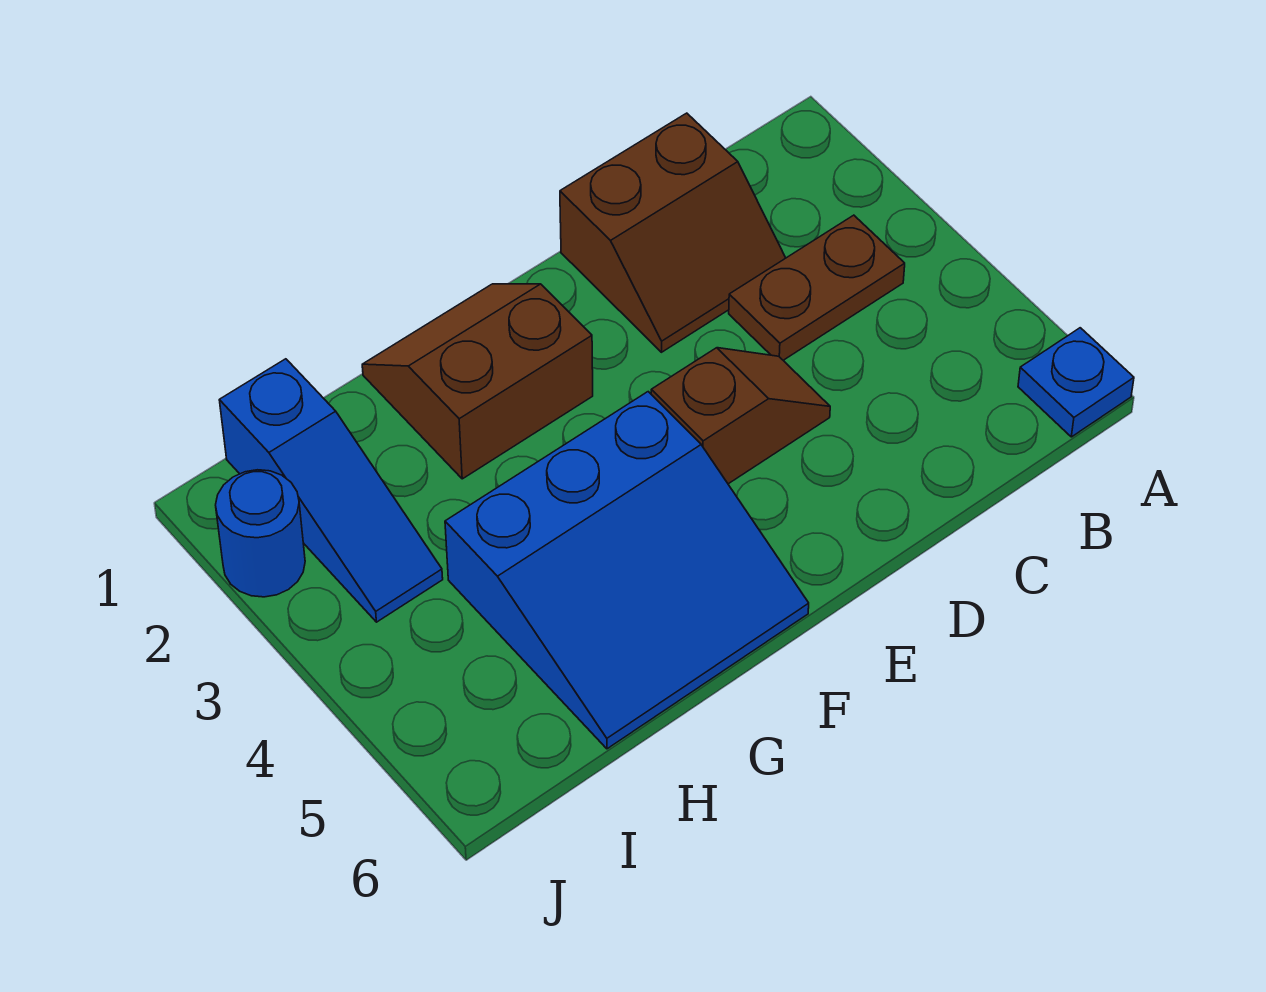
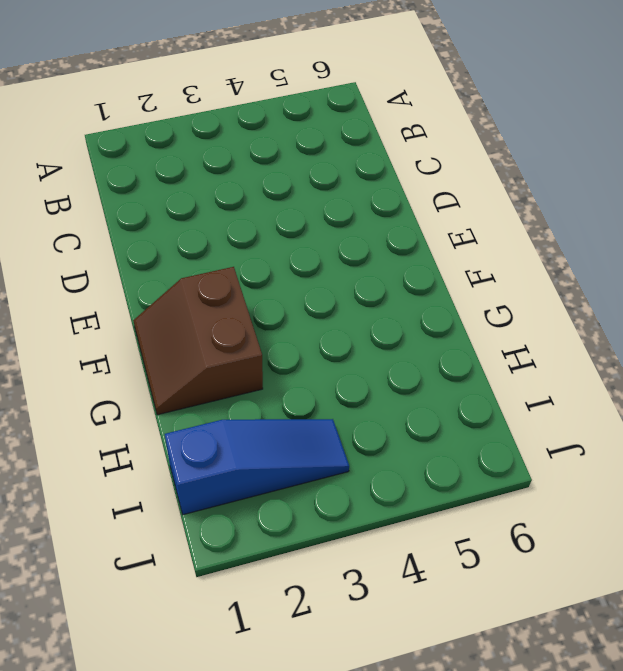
none -> blue plate A6 level 1
none -> brown plate B3:C3 level 1

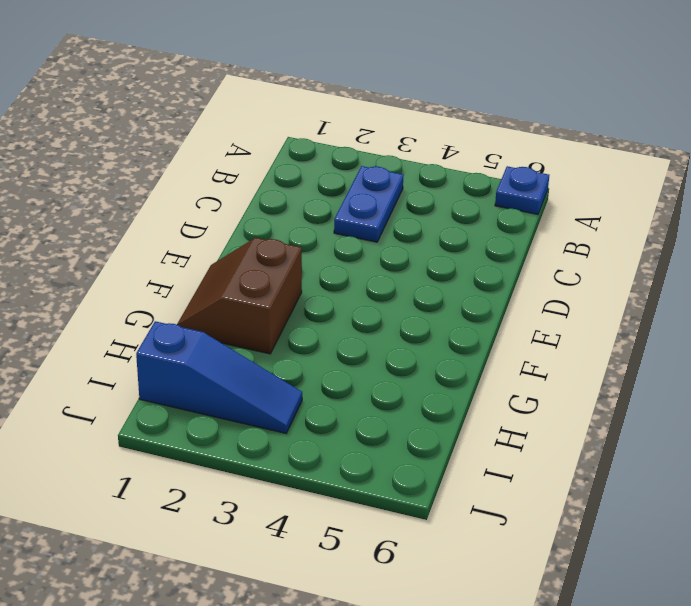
blue plate B3:C3 level 1 -> brown plate B3:C3 level 1
none -> brown slope C1:D2 level 1 top 1
none -> brown slope D4:E4 level 1 top E

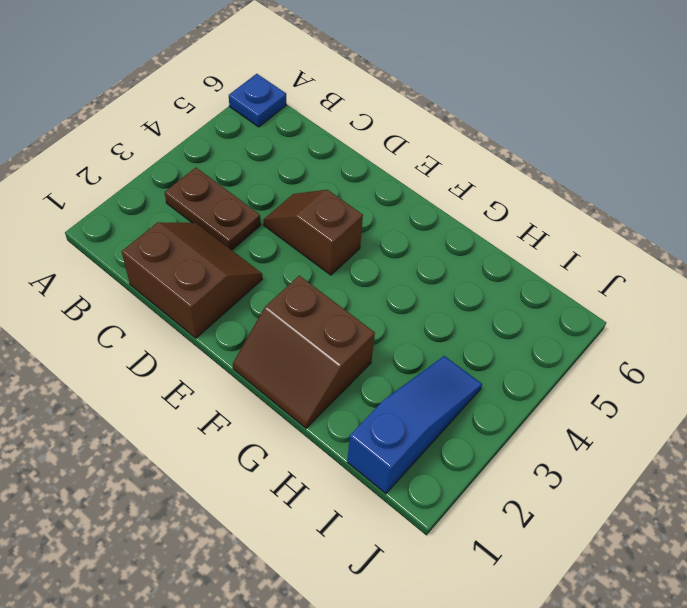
none -> blue slope F4:H6 level 1 top 4
none -> blue round brick J2 level 1

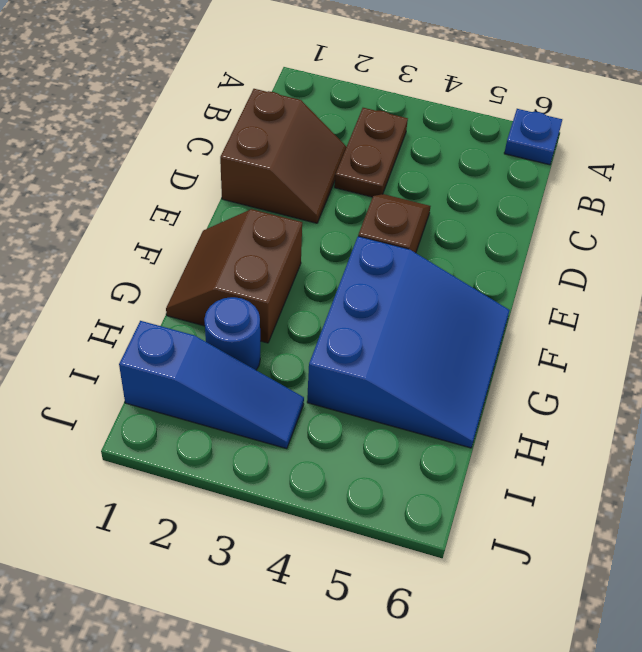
blue round brick H2 level 1 -> blue round brick J2 level 1

